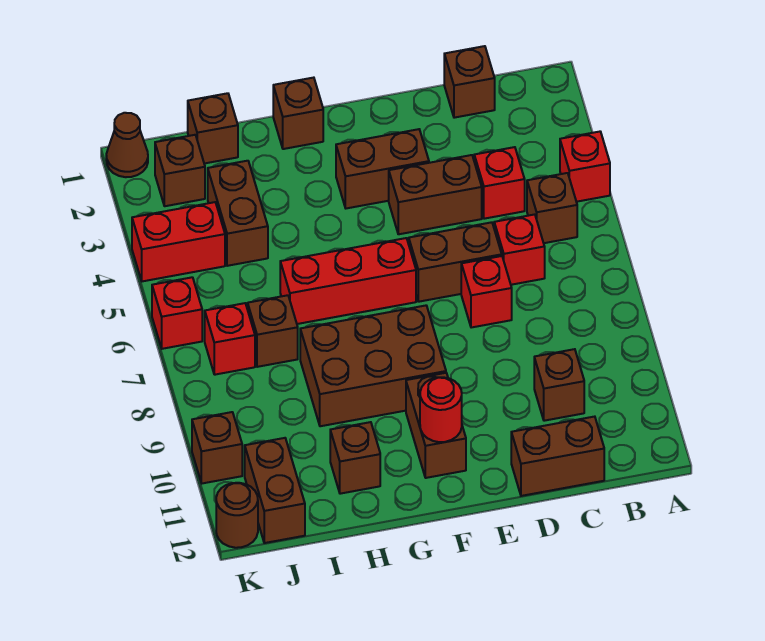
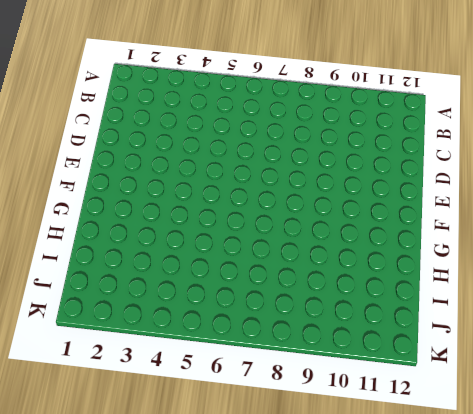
none -> red brick A4 level 1
none -> brown brick B5 level 1
none -> brown brick C1 level 1

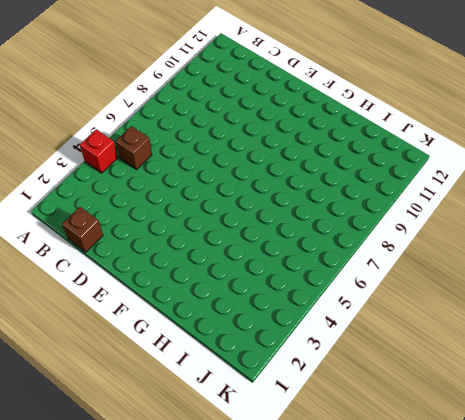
none -> red brick C4 level 1
none -> red brick C6 level 1
none -> brown brick C10 level 1

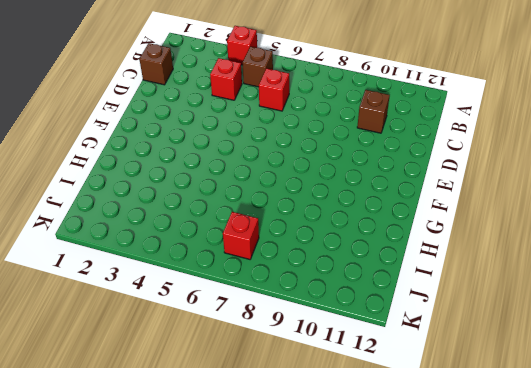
none -> brown brick C12:D12 level 1
none -> brown brick D4:E4 level 1
none -> brown brick D6:E6 level 1

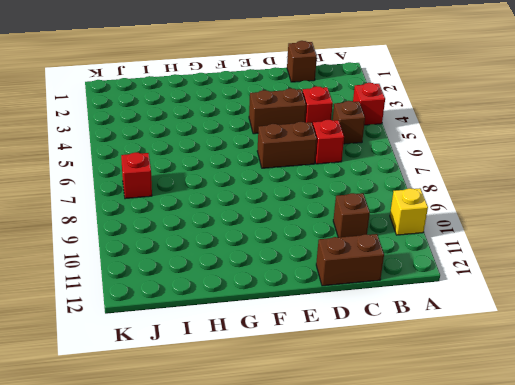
yellow brick A10 level 1 -> none
none -> red brick D7 level 1
none -> brown brick E3:F3 level 1
none -> red brick F6:H6 level 1

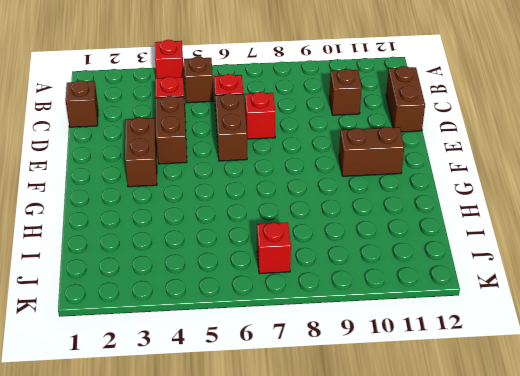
none -> red brick F6:H6 level 1
none -> brown brick F8:H9 level 1
none -> brown brick G1 level 1

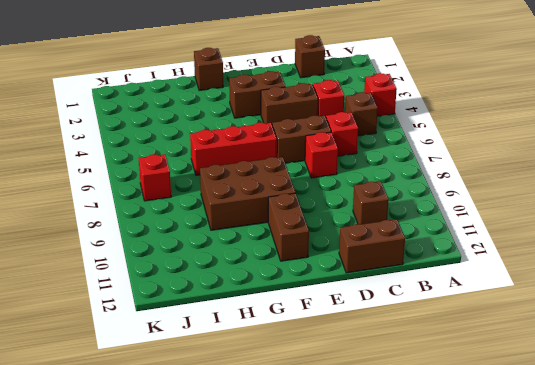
none -> brown brick H11 level 1
none -> brown brick I1 level 1
none -> brown brick I3:I4 level 1

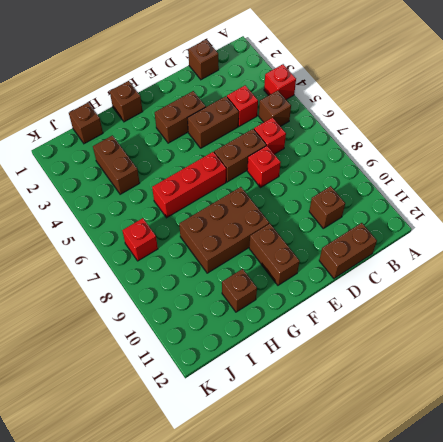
none -> brown brick I7 level 1
none -> brown brick J2 level 1
none -> red brick J4:K4 level 1

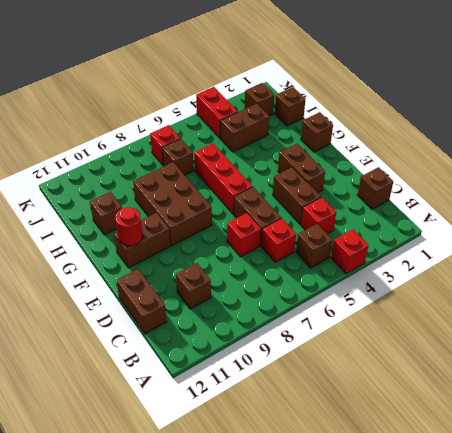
none -> brown brick J11:J12 level 1
none -> brown cone K1 level 1
none -> red brick K6 level 1

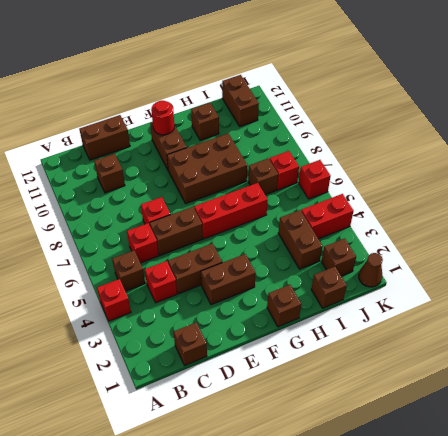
none -> brown brick K10 level 1
none -> brown round brick K12 level 1

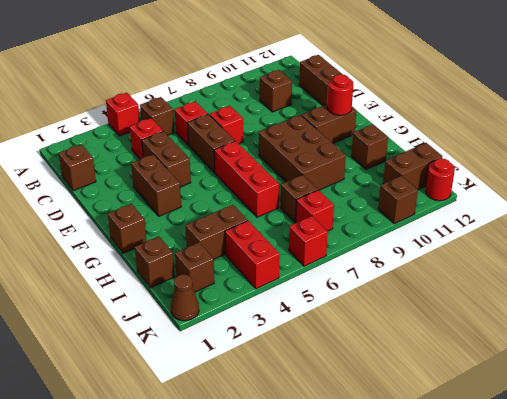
red round brick K12 level 1 -> brown round brick K12 level 1

